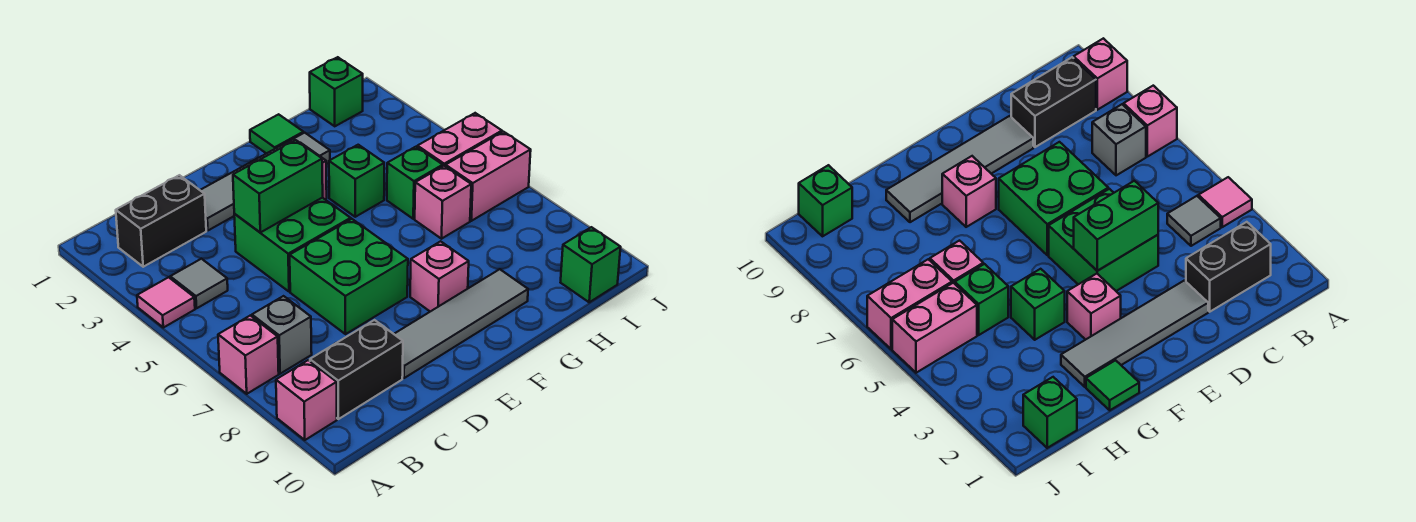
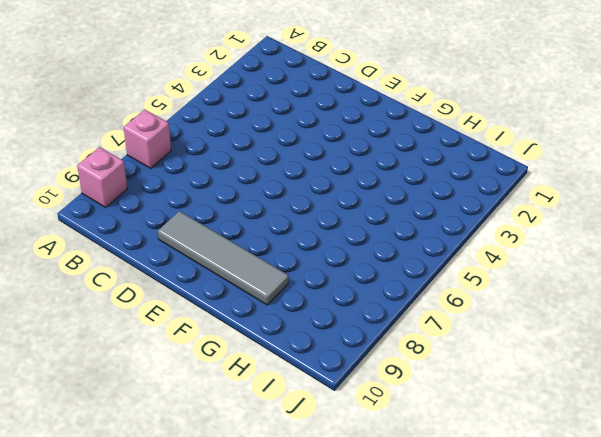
none -> pink tile A4 level 1
none -> black brick B2:C2 level 1
none -> grey tile B4 level 1

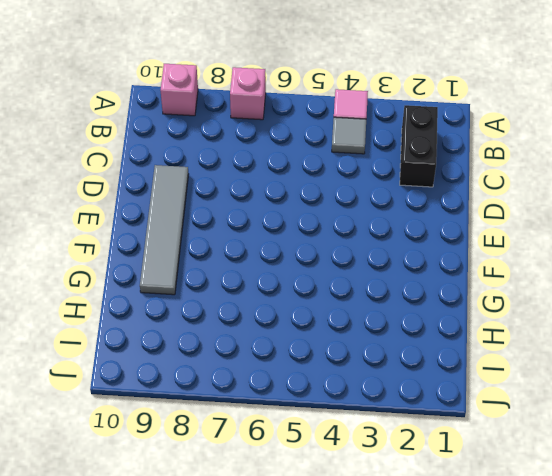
none -> grey brick B7 level 1
none -> black brick B9:C9 level 1
none -> grey tile D2:G2 level 1

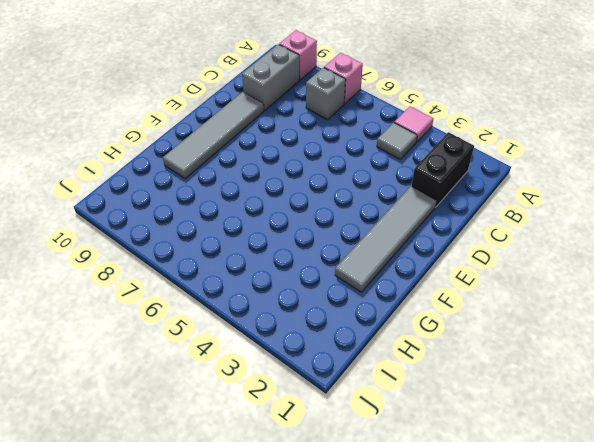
grey brick B9:C9 level 1 -> black brick B9:C9 level 1
none -> green brick D4:E5 level 1
none -> green brick D6:E7 level 1
none -> pink brick F3 level 1

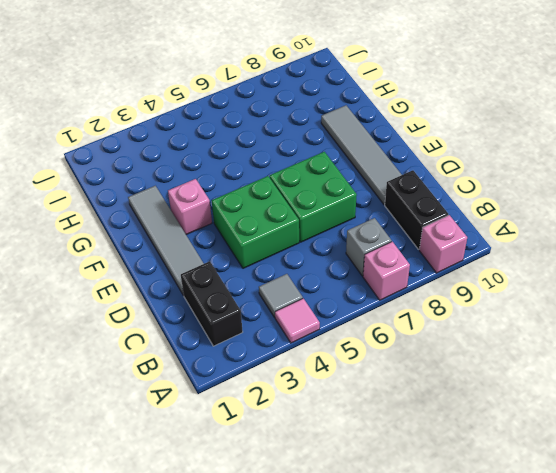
none -> pink brick F8 level 1
none -> green tile G1 level 1
none -> green brick G4 level 1

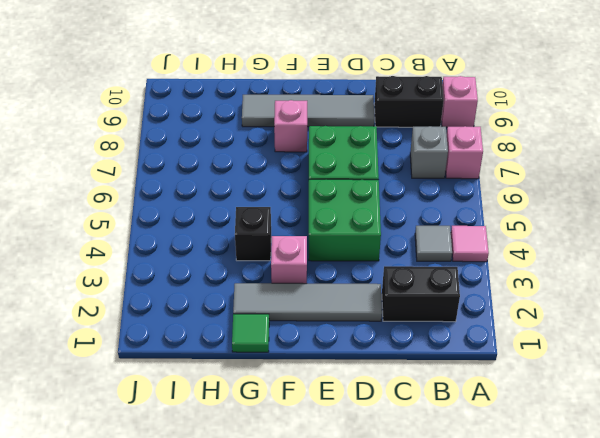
black brick G4 level 1 -> green brick G4 level 1
none -> green brick H5 level 1
none -> pink brick H6 level 1
none -> green brick I1 level 1

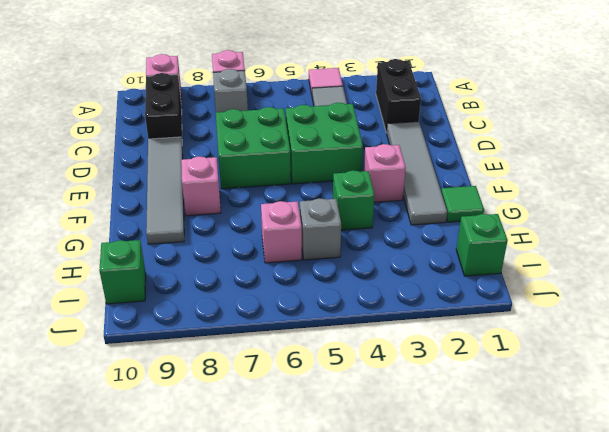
grey brick H5 level 1 -> green brick H5 level 1
none -> pink brick I5:J5 level 1
none -> pink brick I6:J6 level 1
none -> green brick D4:E4 level 2

